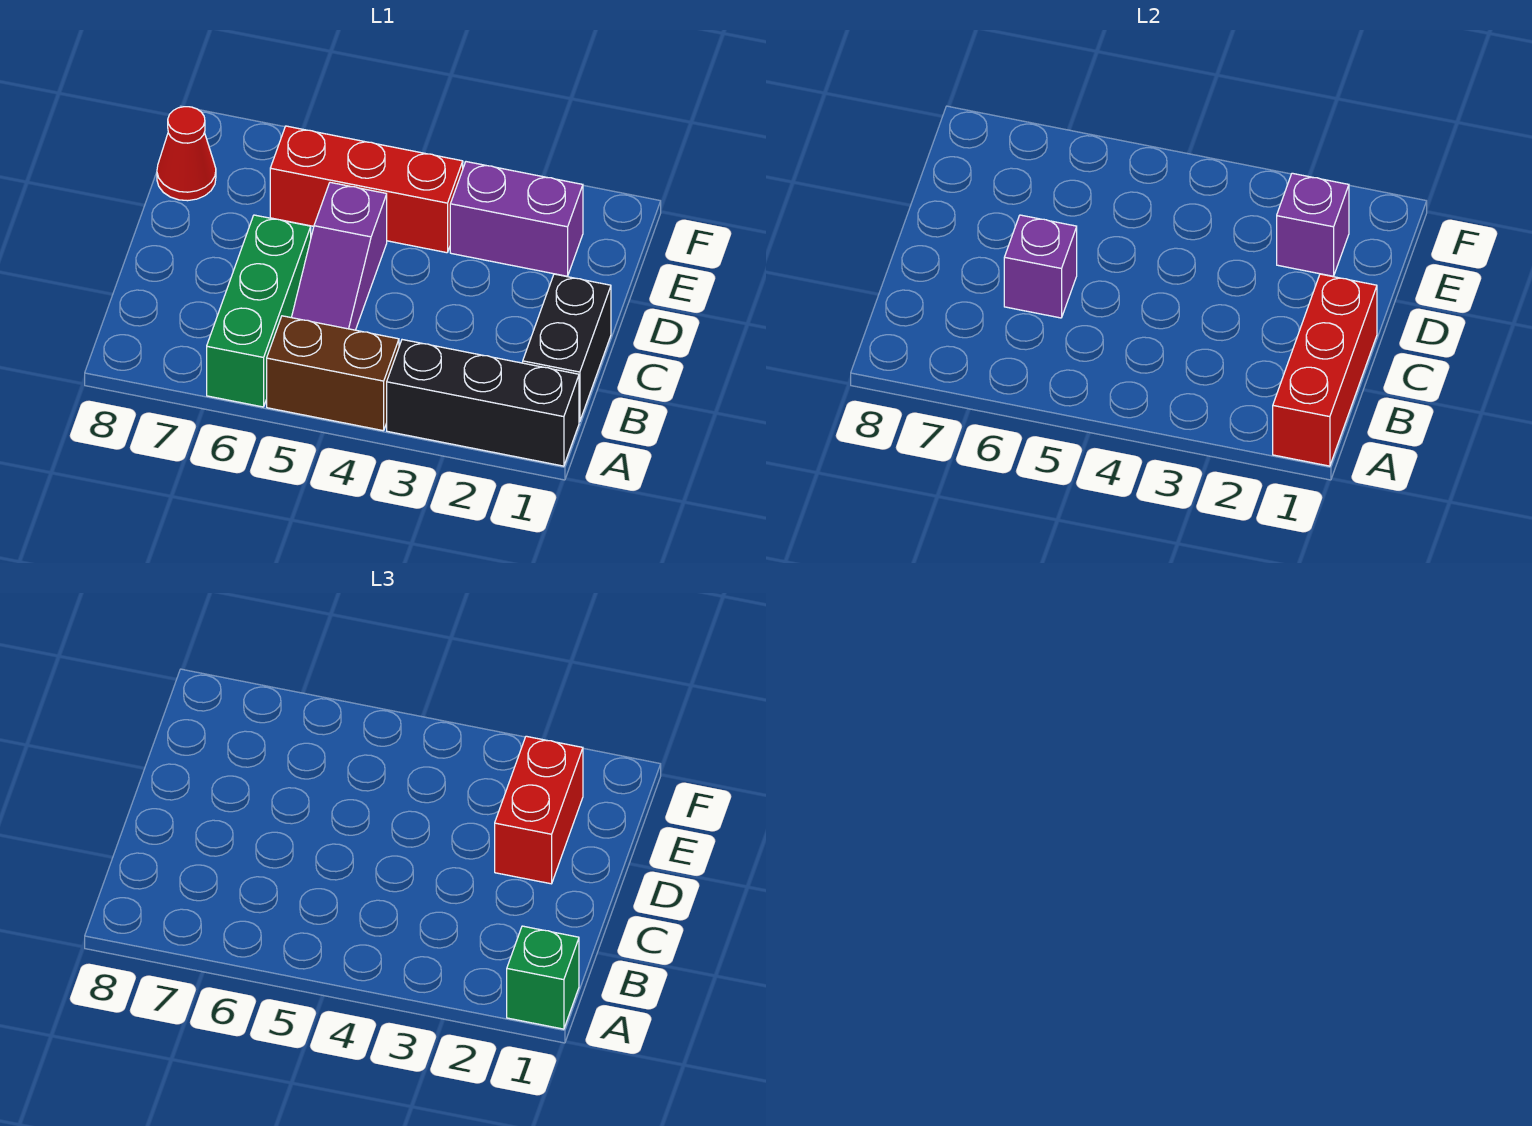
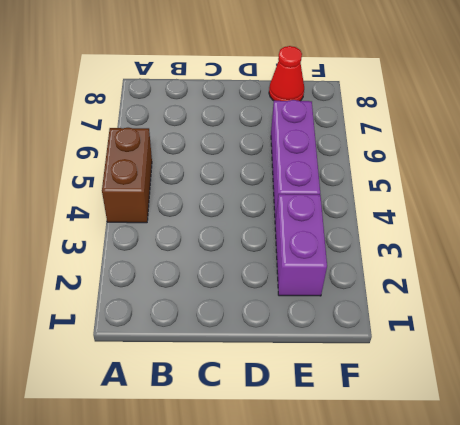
purple brick E4:E6 level 1 -> red brick E4:E6 level 1
none -> black brick A1:A3 level 1
none -> green brick A6:C6 level 1
none -> black brick B1:C1 level 1

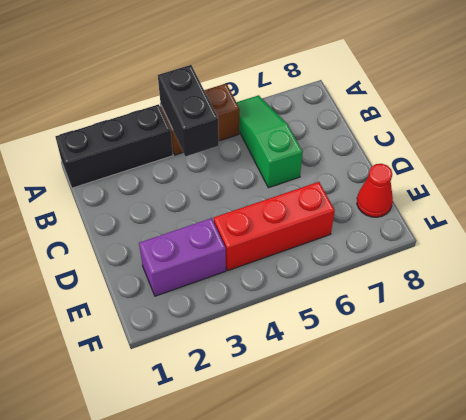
black brick A4:B4 level 2 -> black brick B1:C1 level 1
green slope A6:C6 level 1 top C -> green brick A6:C6 level 1
none -> purple slope B5:D5 level 1 top D
none -> red brick A1:C1 level 2
none -> purple brick C6 level 2

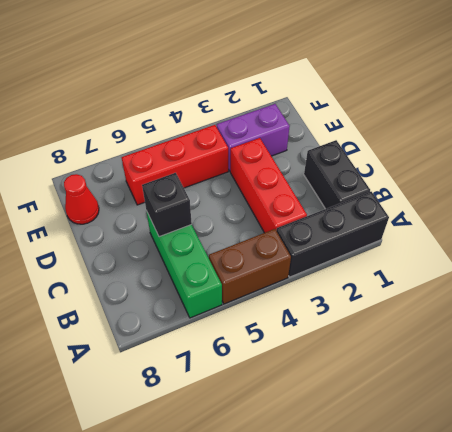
red brick B3:D3 level 1 -> red brick A1:C1 level 2
black brick C6 level 2 -> purple brick C6 level 2
none -> purple slope B5:D5 level 1 top D
none -> purple brick E2 level 2
none -> green brick A1 level 3

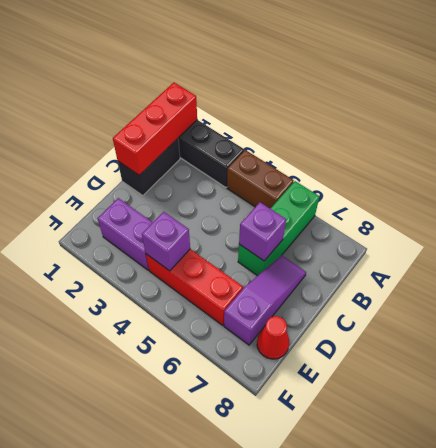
purple slope C7:E7 level 1 top E -> purple slope B5:D5 level 1 top D
purple brick E4 level 2 -> purple brick E2 level 2
none -> green brick A1 level 3
none -> red brick D2:E2 level 3

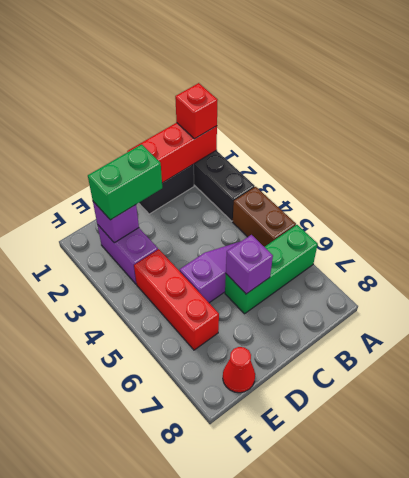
red brick A1 level 3 -> green brick A1 level 3
green brick D2:E2 level 3 -> red brick D2:E2 level 3

